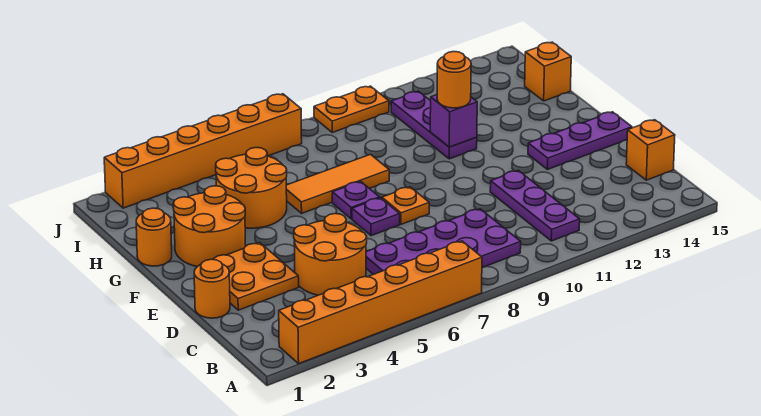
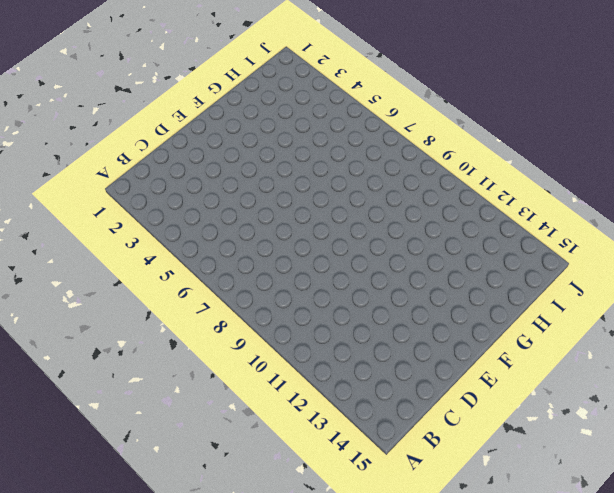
none -> orange brick A2:A7 level 1
none -> purple plate B6:C9 level 1
none -> purple plate B11:D11 level 1

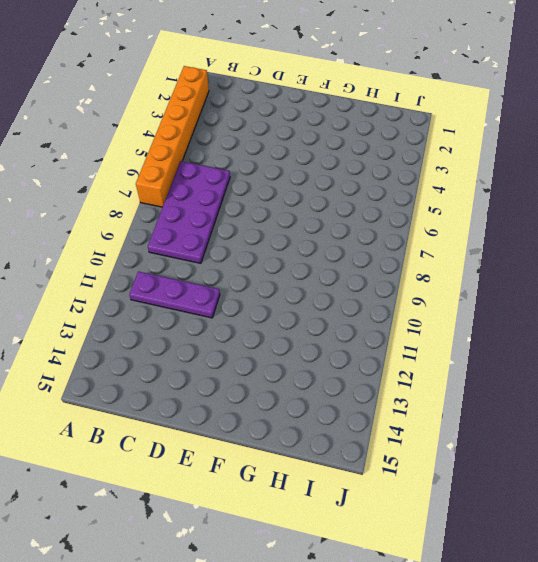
none -> orange round brick C4:D5 level 1
none -> orange brick C15 level 1
none -> orange round brick D1 level 1

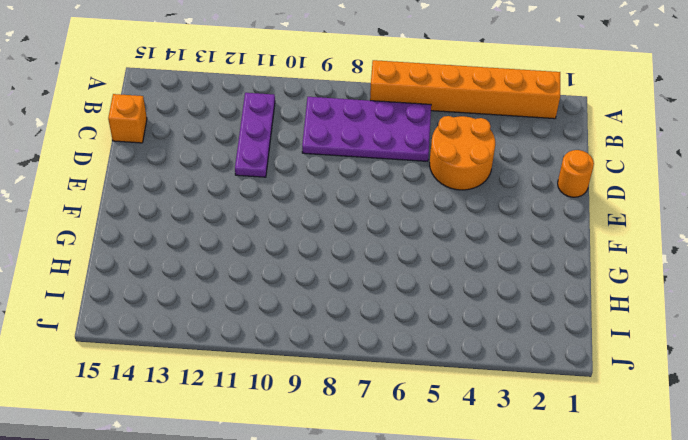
none -> orange plate D2:E3 level 1
none -> purple plate E7 level 1
none -> orange plate E8 level 1

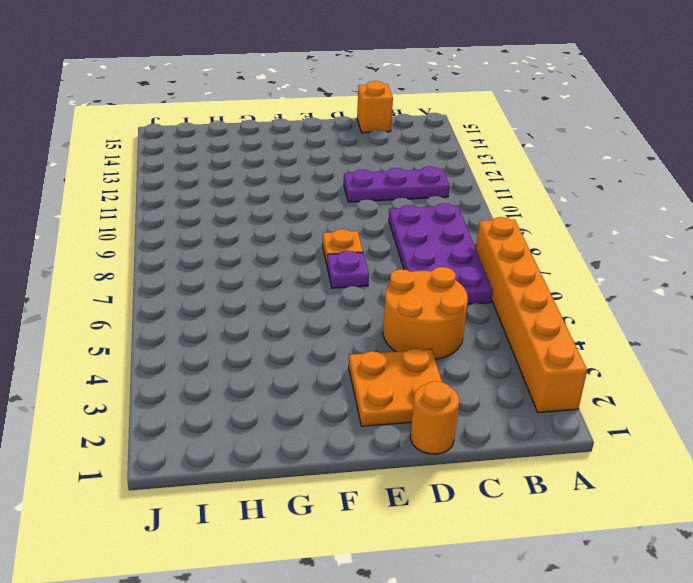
none -> purple plate E13:E15 level 1
none -> orange round brick F2:G3 level 1
none -> purple plate F7 level 1

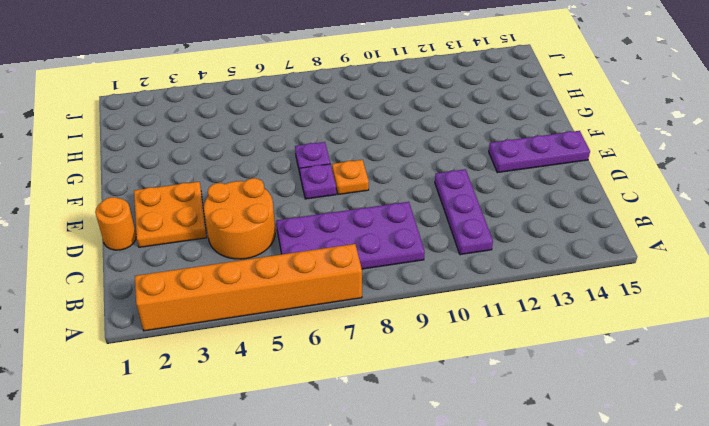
none -> orange brick C15 level 1
none -> orange round brick F2:G3 level 1
none -> orange round brick G1 level 1

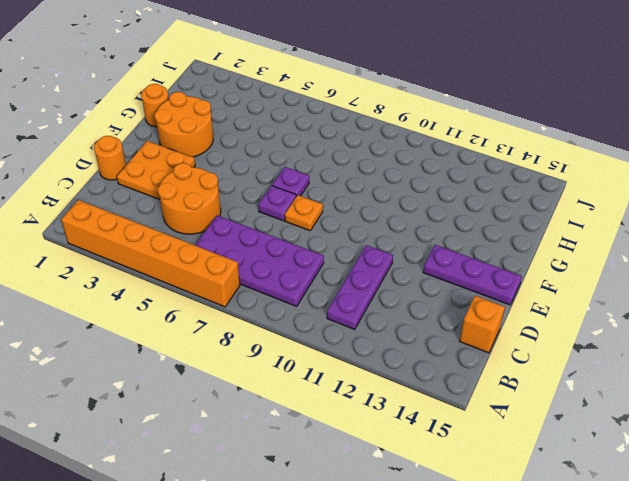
none -> orange round brick G4:H5 level 1
none -> orange tile G6:G8 level 1
none -> purple plate G11:I11 level 1

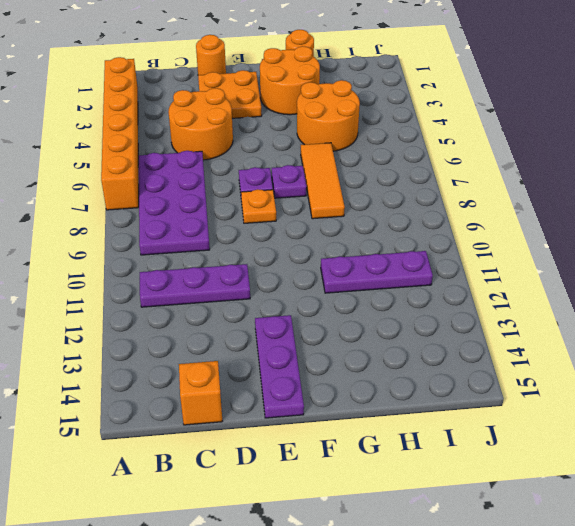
none -> orange brick H15 level 1
none -> orange brick J2:J7 level 1
none -> orange plate J9:J10 level 1

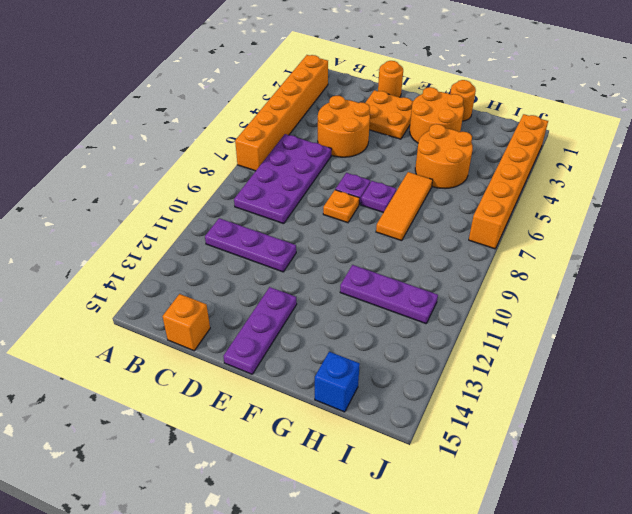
blue brick H15 level 1 -> orange brick H15 level 1
none -> orange plate J9:J10 level 1
none -> purple brick G11 level 2
none -> orange round brick G11 level 3

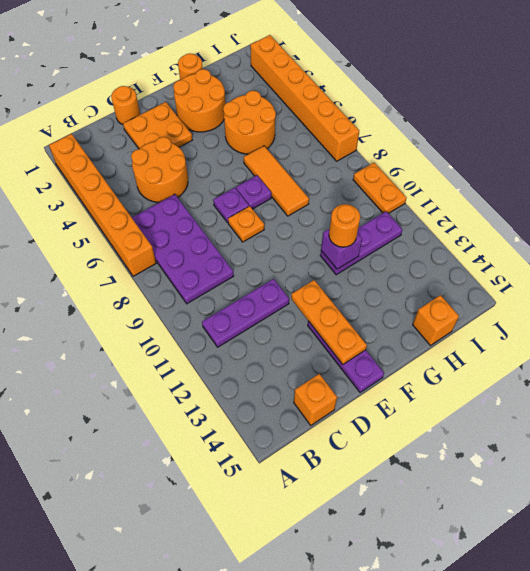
orange plate E12:E14 level 2 -> none

